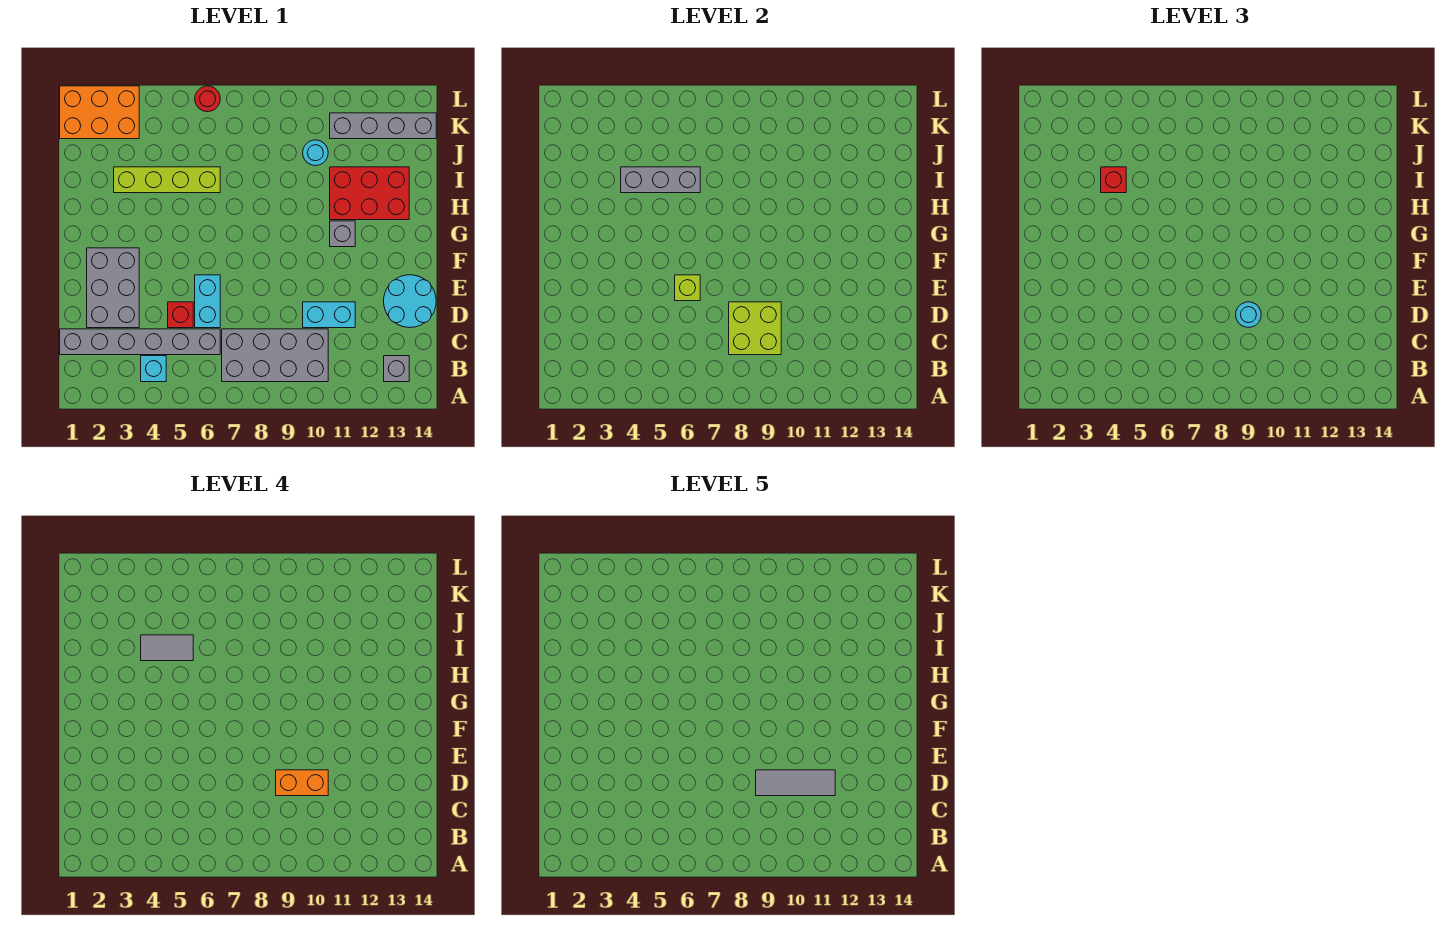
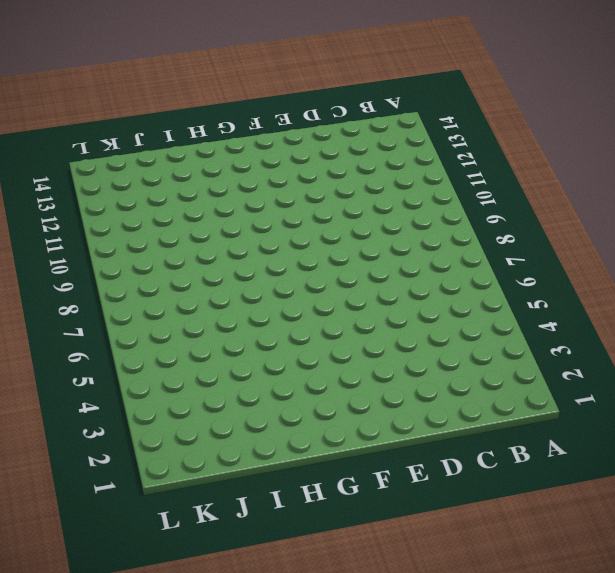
none -> cyan brick B4 level 1
none -> grey brick B7:C10 level 1
none -> grey brick B13 level 1

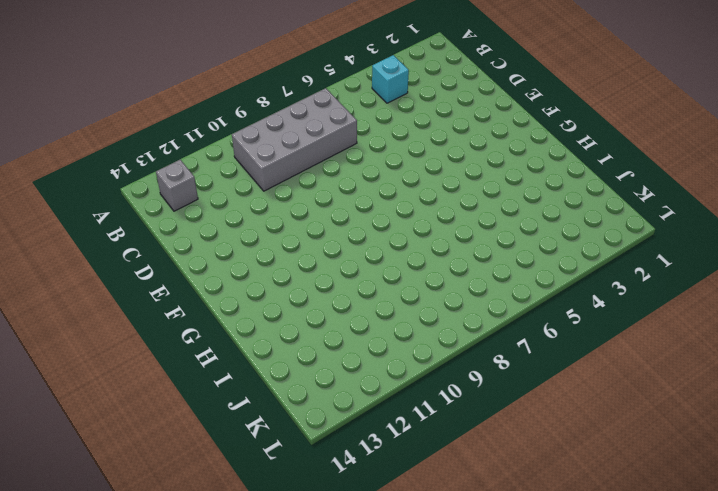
none -> grey brick C1:C6 level 1
none -> grey brick D2:F3 level 1
none -> red brick D5 level 1

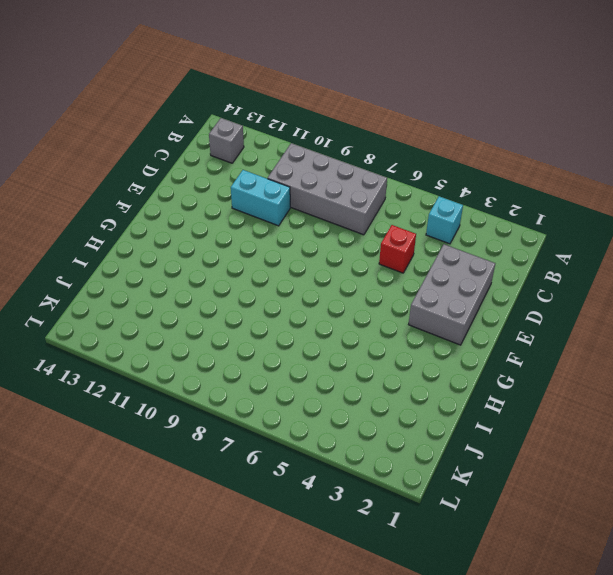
none -> grey brick C1:C6 level 1
none -> cyan brick D6:E6 level 1
none -> cyan round brick D13:E14 level 1

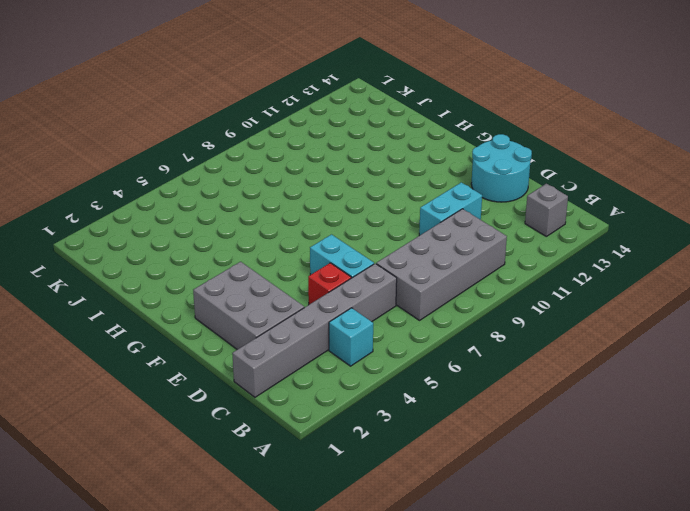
none -> grey brick G11 level 1
none -> red brick H11:I13 level 1
none -> lime brick I3:I6 level 1

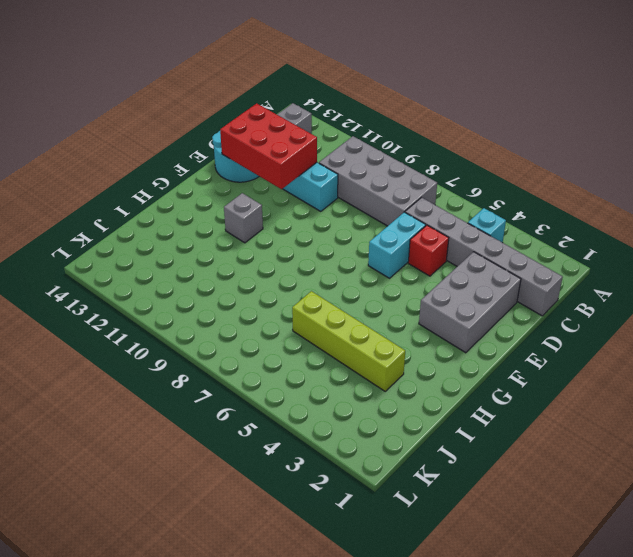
red brick D11:E13 level 2 -> red brick H11:I13 level 1
none -> cyan round brick J10 level 1
none -> orange brick K1:L3 level 1
none -> grey brick K11:K14 level 1

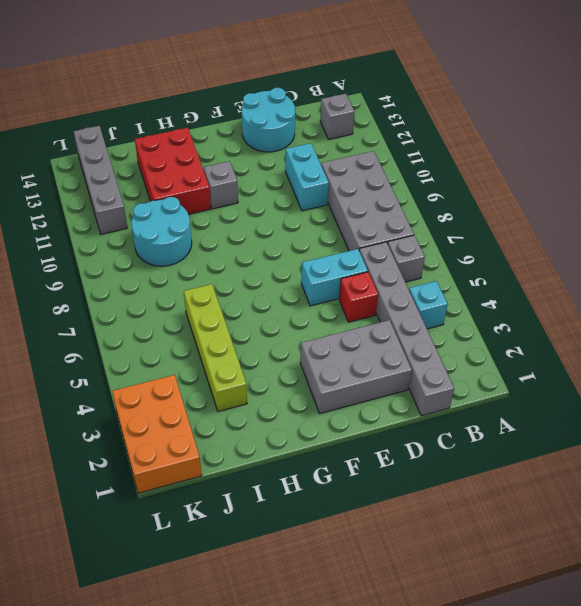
grey brick B6 level 1 -> none
cyan round brick I9:J10 level 1 -> cyan round brick J10 level 1
none -> red round brick L6 level 1
none -> lime brick C8:D9 level 2
none -> lime brick E6 level 2

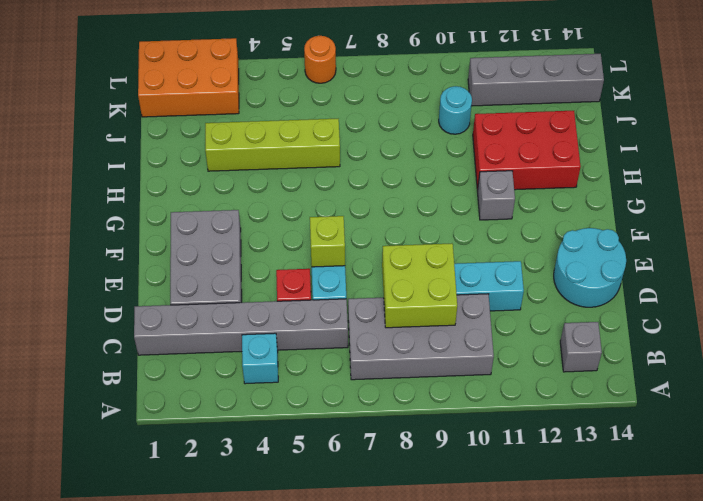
orange round brick L6 level 1 -> red round brick L6 level 1
none -> grey brick I4:I6 level 2
none -> cyan round brick D9 level 3
none -> red brick I4 level 3

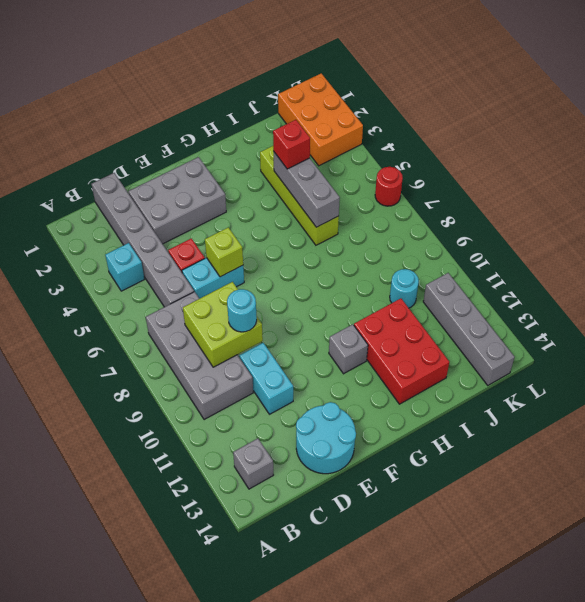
none -> orange brick D9:D10 level 4
none -> grey tile I4:I5 level 4
none -> grey tile D9:D11 level 5

